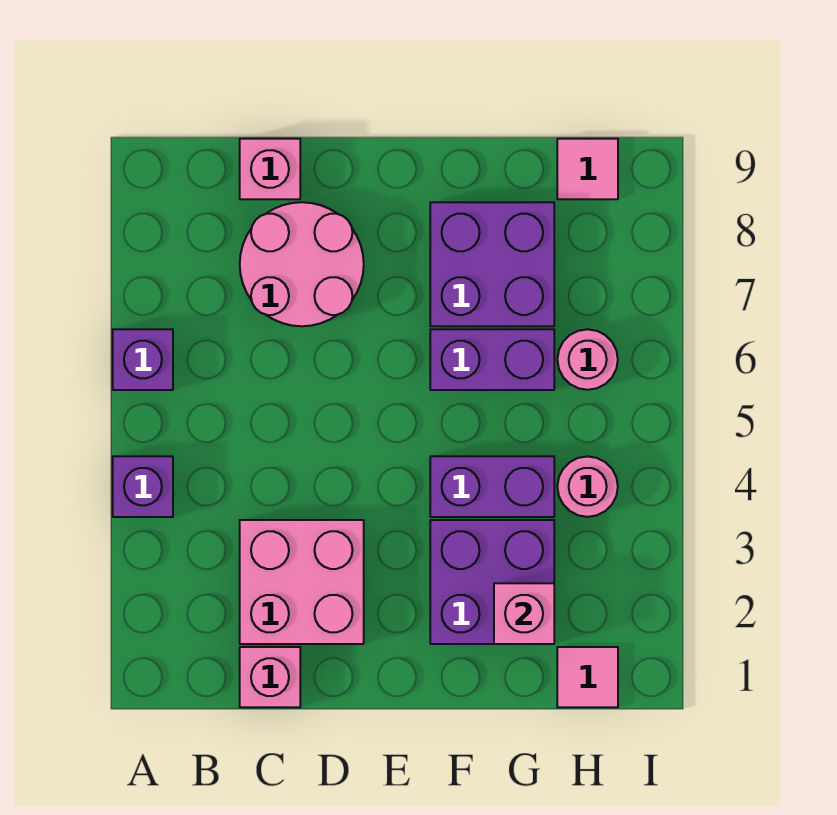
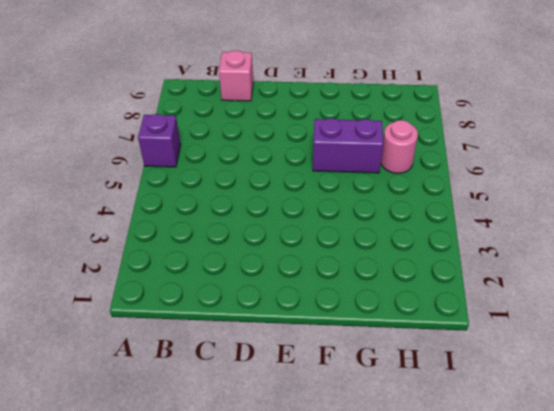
none -> purple brick A4 level 1
none -> pink brick C1 level 1
none -> pink brick C2:D3 level 1

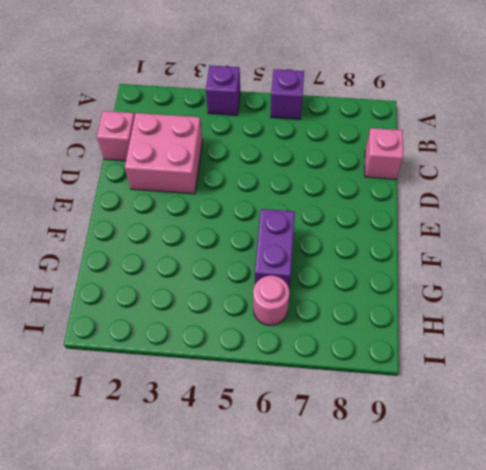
none -> pink round brick C7:D8 level 1
none -> purple brick F2:G3 level 1
none -> purple brick F4:G4 level 1

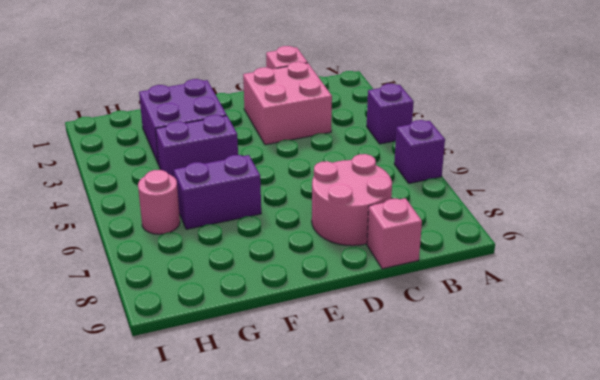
none -> purple brick F7:G8 level 1
none -> pink tile H1 level 1
none -> pink round brick H4 level 1

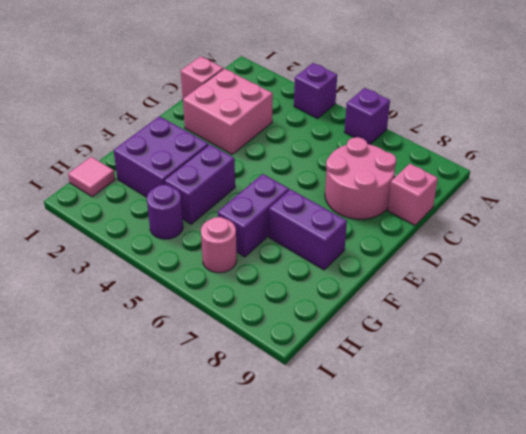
purple brick F7:F8 level 1 -> purple brick F7:G8 level 1
purple round brick H4 level 1 -> pink round brick H4 level 1
none -> pink tile H9 level 1
none -> pink brick G2 level 2

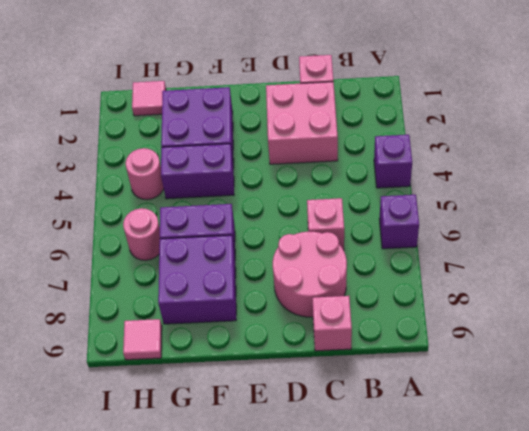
pink brick C6 level 1 -> pink brick G2 level 2

